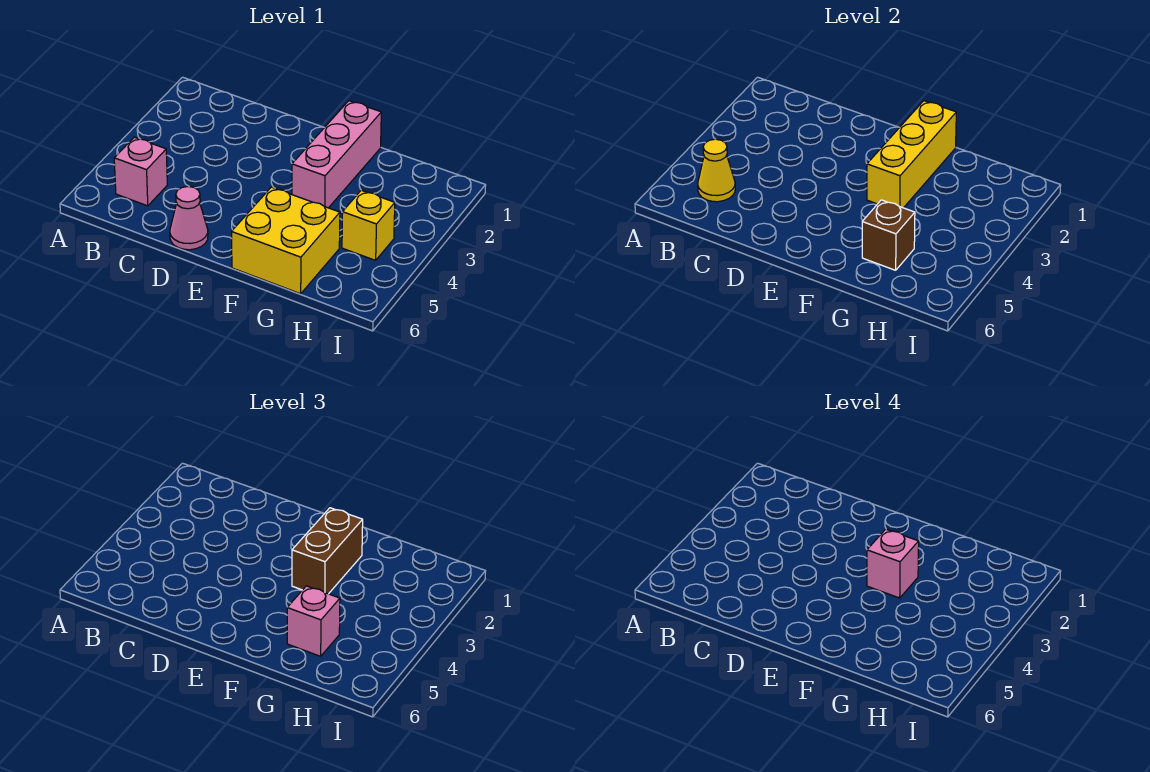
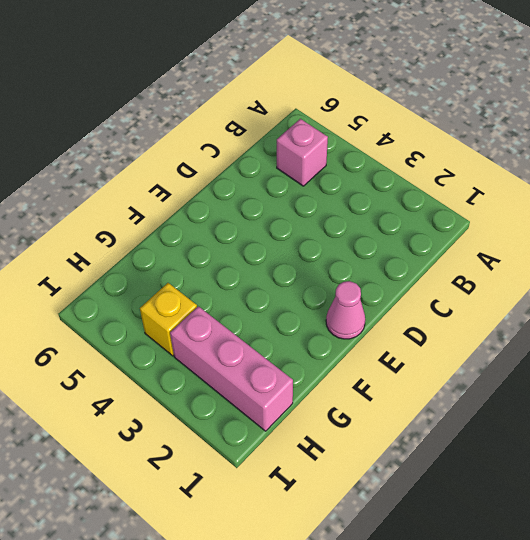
pink cone E1 level 1 -> pink cone D6 level 1
pink brick H1:H3 level 1 -> pink brick F1:F3 level 1
none -> yellow brick F5:G6 level 1
none -> yellow cone B5 level 2

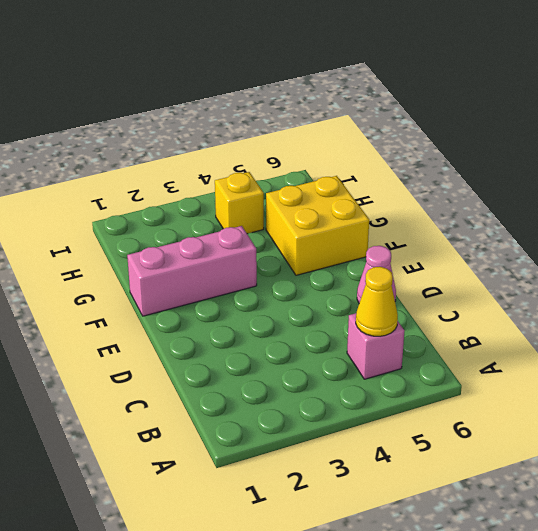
none -> yellow brick F1:F3 level 2
none -> brown brick G5 level 2

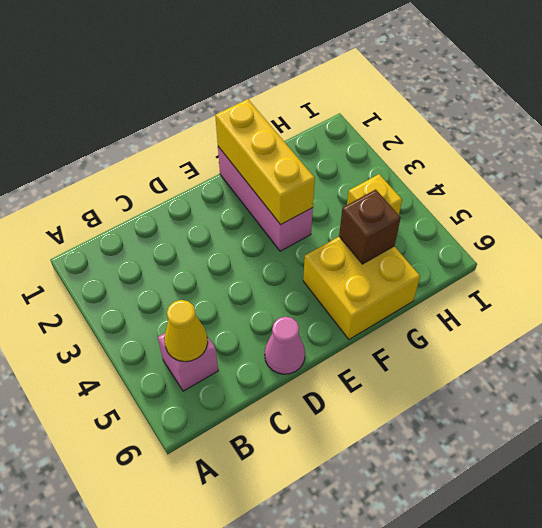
none -> brown brick F2:F3 level 3
none -> pink brick G5 level 3

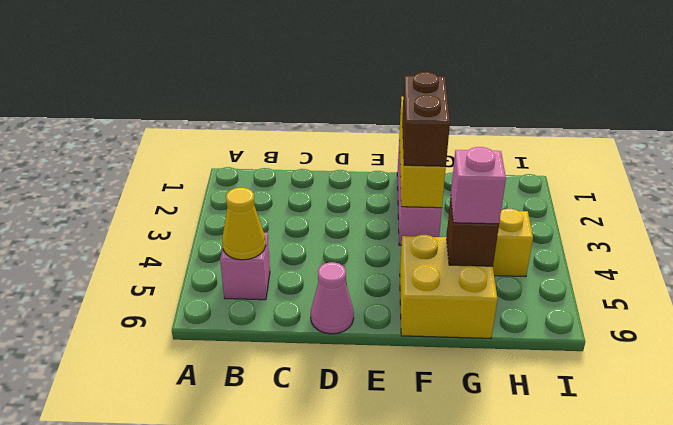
none -> pink brick F3 level 4

